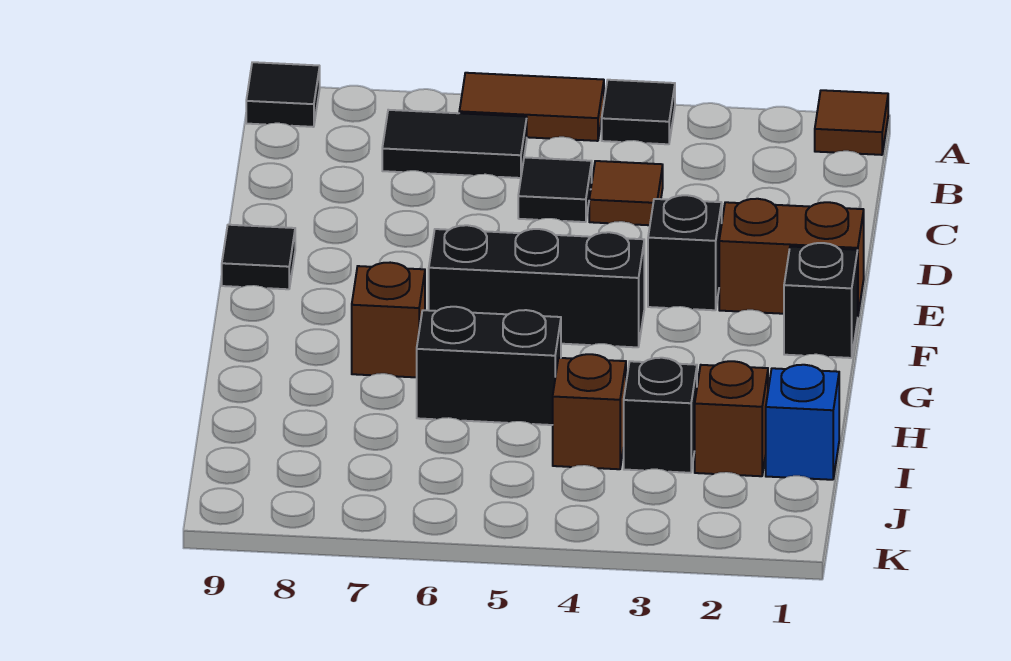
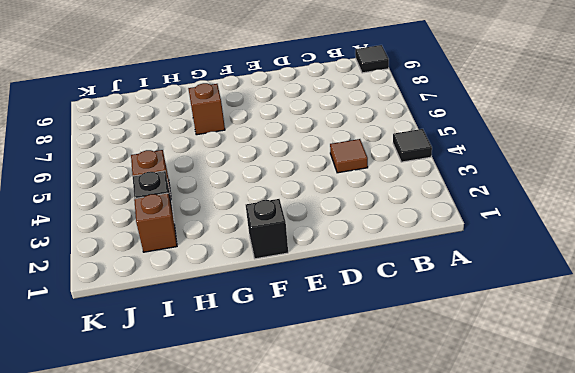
none -> brown tile A1 level 1
none -> brown tile A5:A6 level 1
none -> black tile B6:B7 level 1

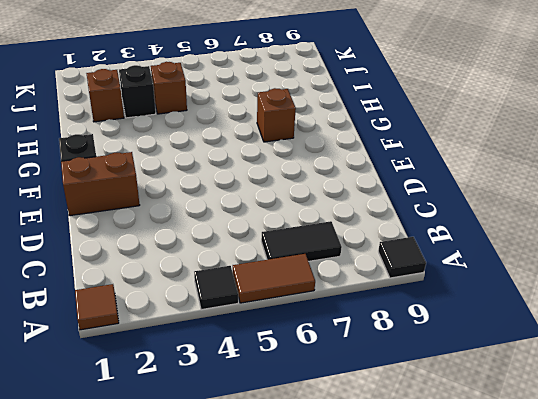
none -> brown tile C4 level 1
none -> black tile C5 level 1
none -> black brick E3 level 1

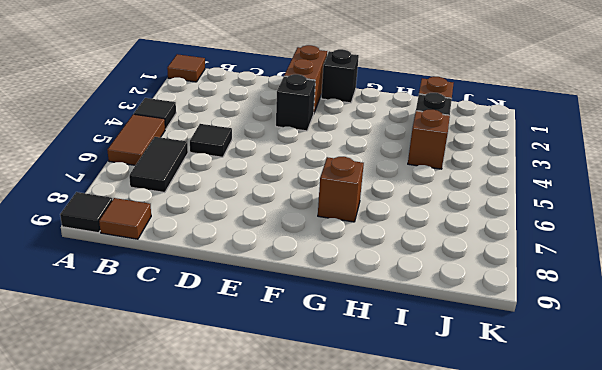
brown tile B9 level 1 -> brown tile C4 level 1
none -> black tile E9 level 1
none -> black brick F4:F6 level 1
none -> black brick H5:H6 level 1

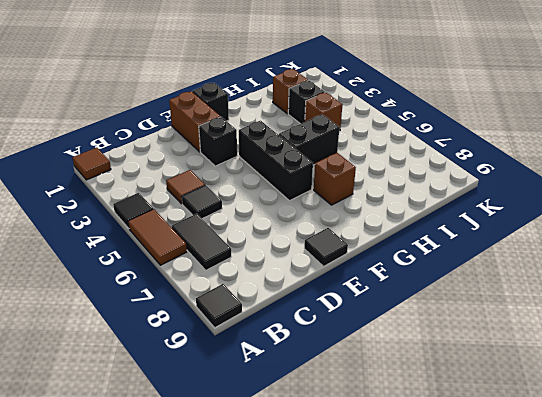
black brick G5:H5 level 1 -> black brick H5:H6 level 1
none -> blue brick I1 level 1

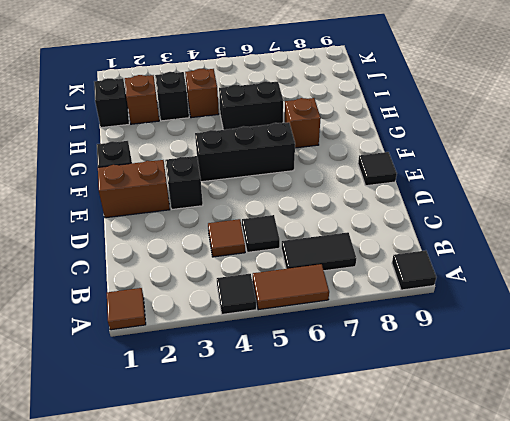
black brick I1 level 1 -> blue brick I1 level 1

